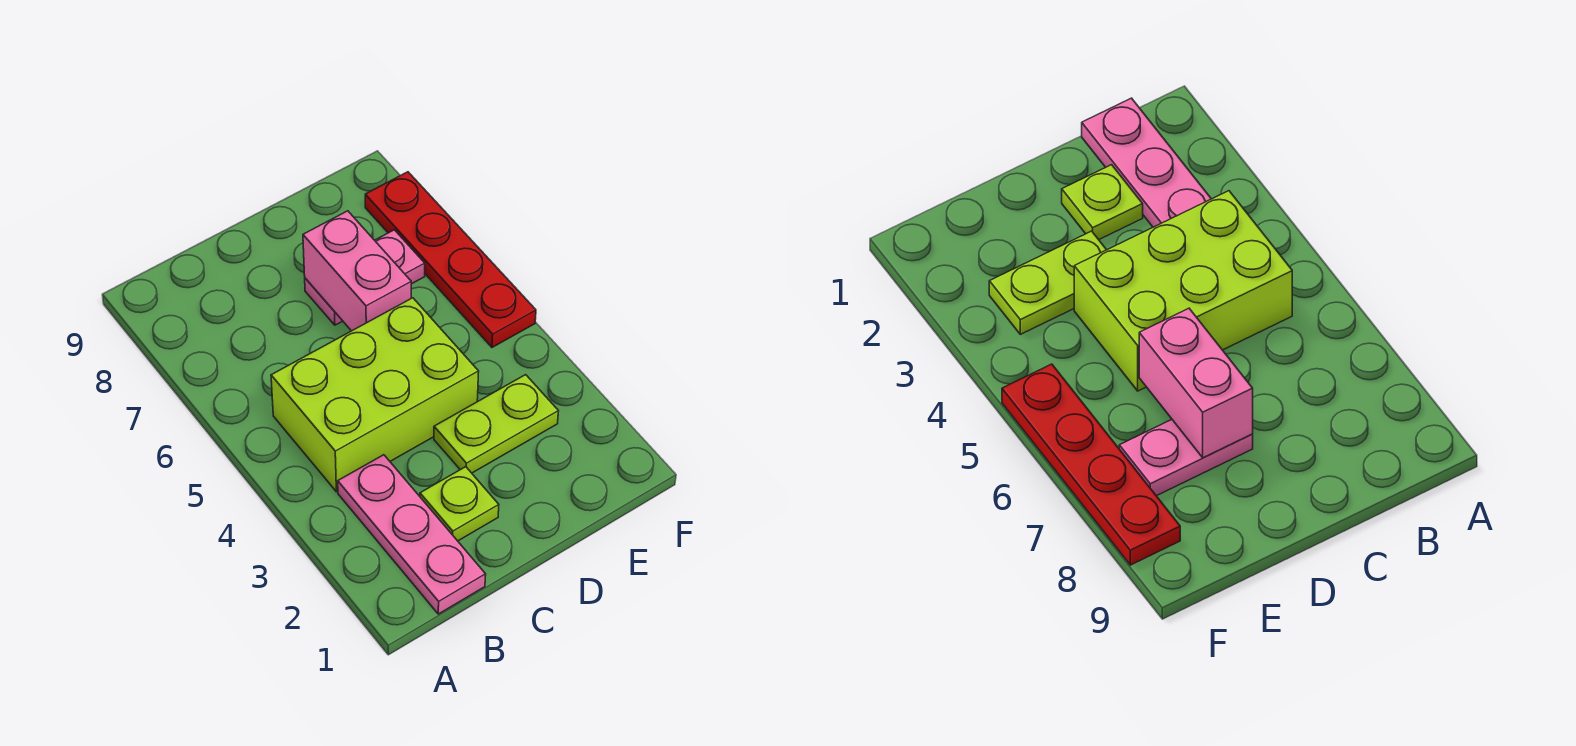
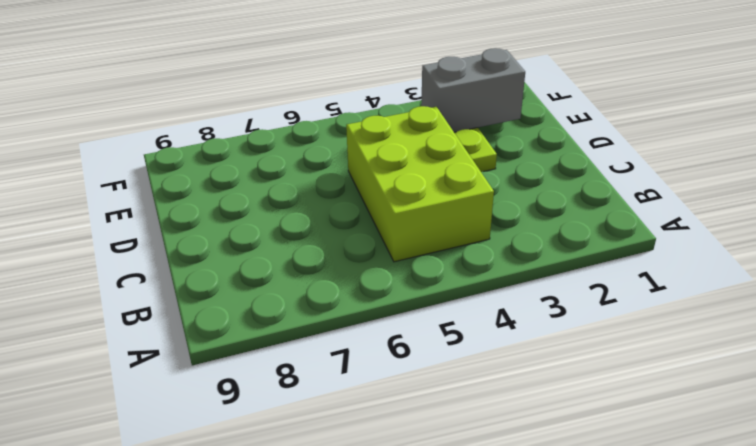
grey brick E2:E3 level 2 -> none
none -> pink plate B1:B3 level 1
none -> lime plate C2 level 1

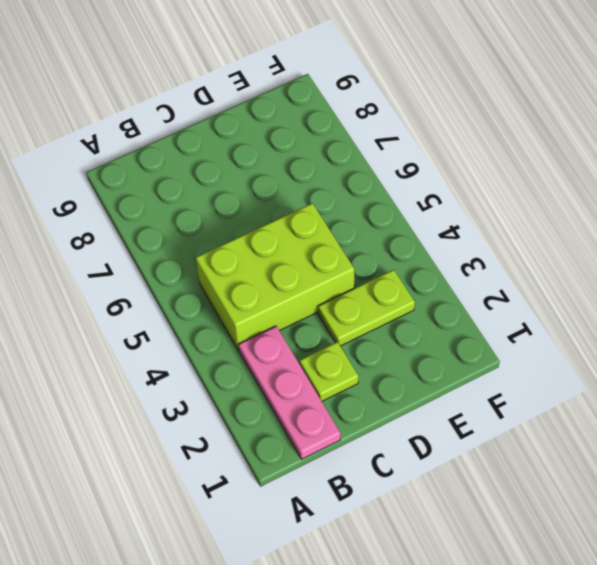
none -> pink plate D7:E7 level 1
none -> red plate F5:F8 level 1

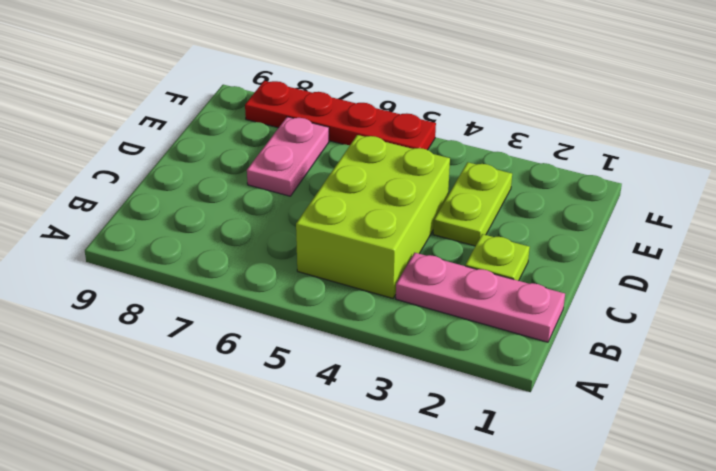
none -> pink brick D6:D7 level 2

